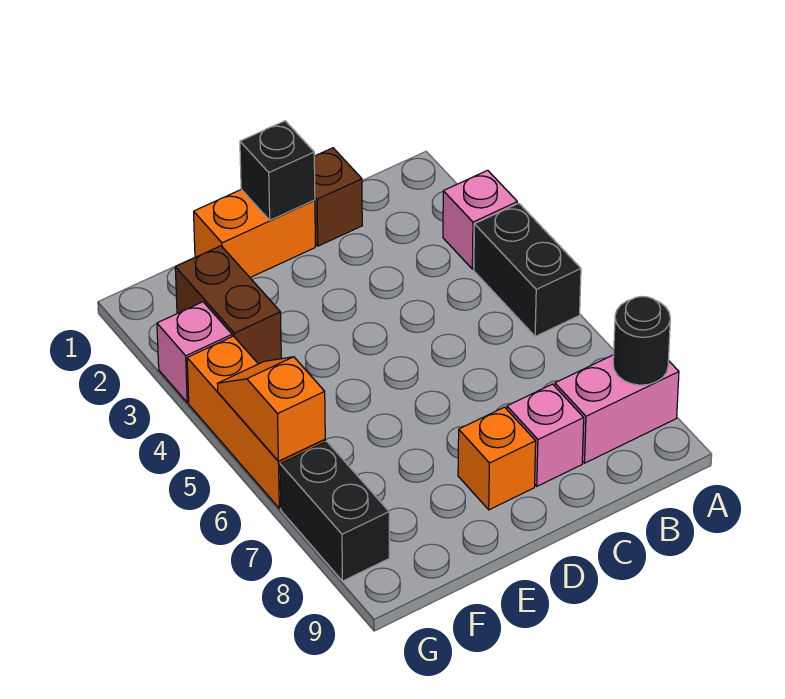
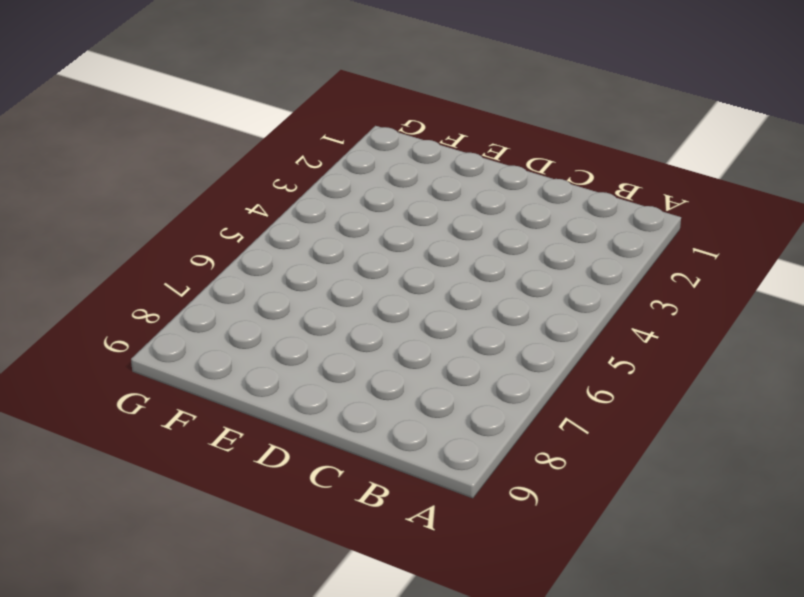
none -> pink brick A3 level 1
none -> black brick A4:A5 level 1
none -> pink brick A8:B8 level 1

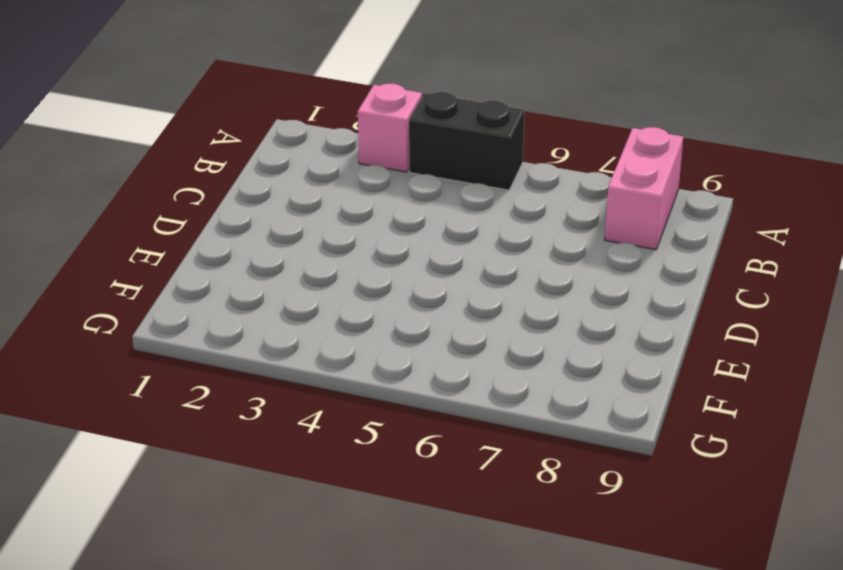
none -> brown brick C1 level 1
none -> pink brick C8 level 1
none -> orange brick D1:E1 level 1

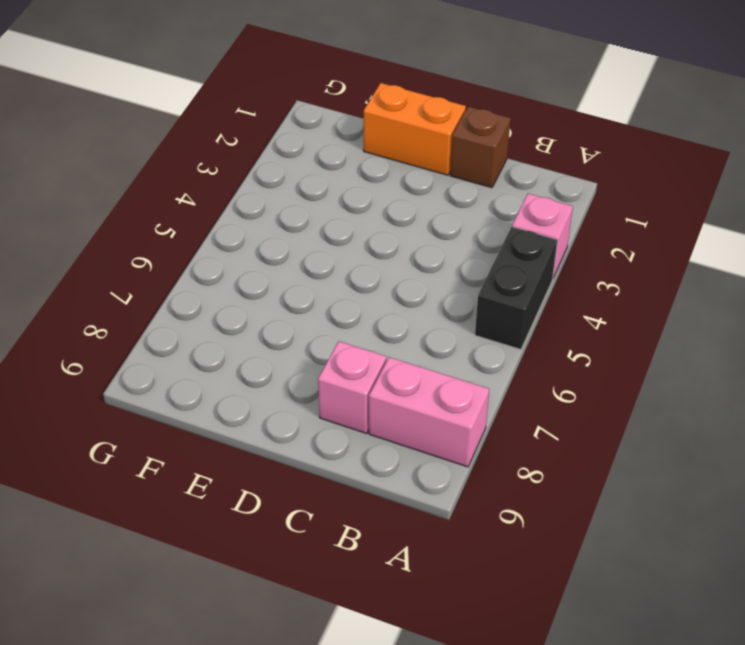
none -> orange brick D8 level 1
none -> brown brick F2:F3 level 1
none -> pink brick G3 level 1

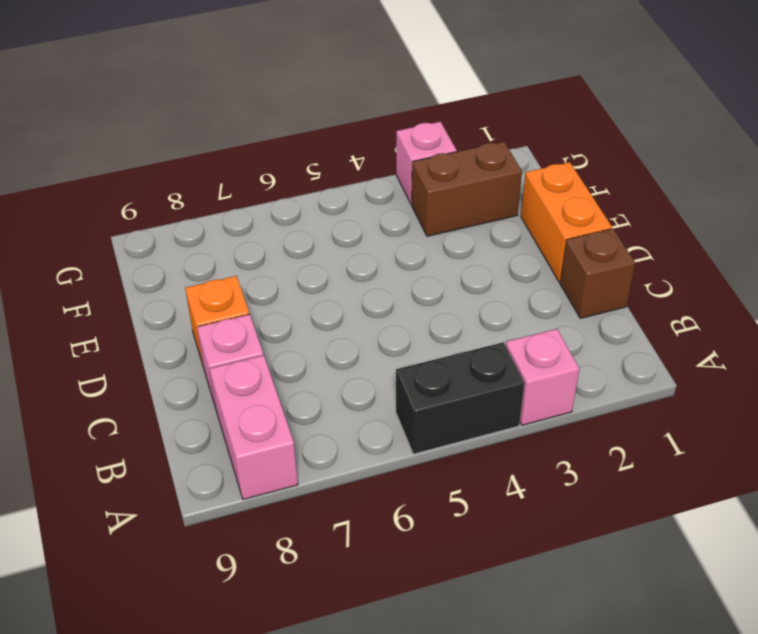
none -> orange brick G4:G6 level 1
none -> black brick G7:G8 level 1
none -> black round brick A8 level 2

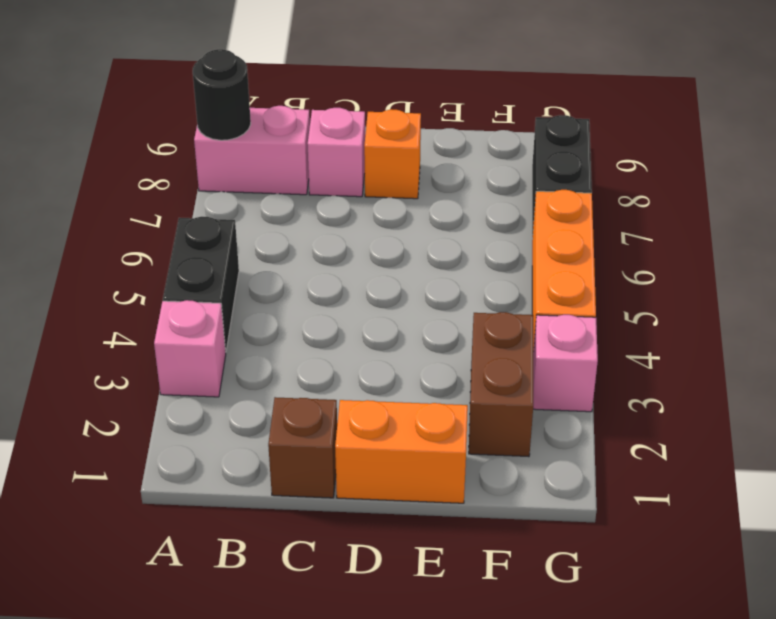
none -> black brick D1 level 2
none -> orange slope G5:G6 level 2 top 6

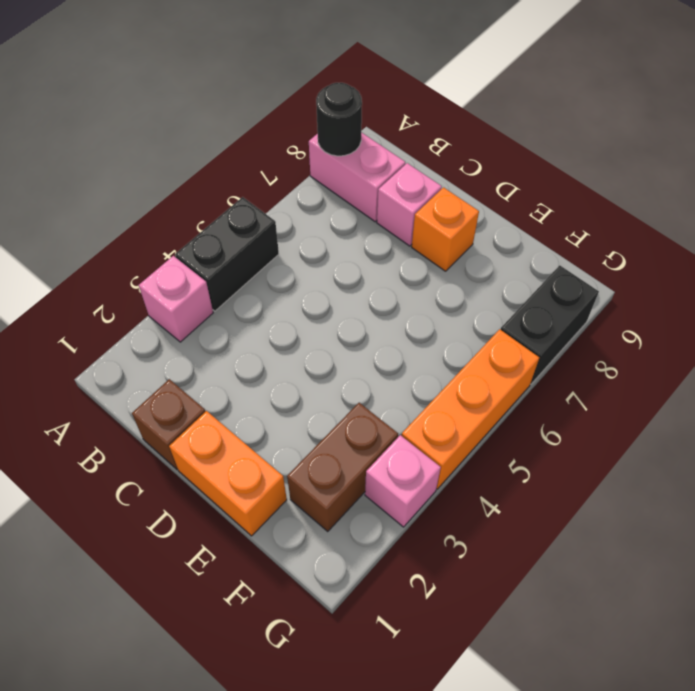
none -> black brick D1 level 2
none -> orange slope G5:G6 level 2 top 6

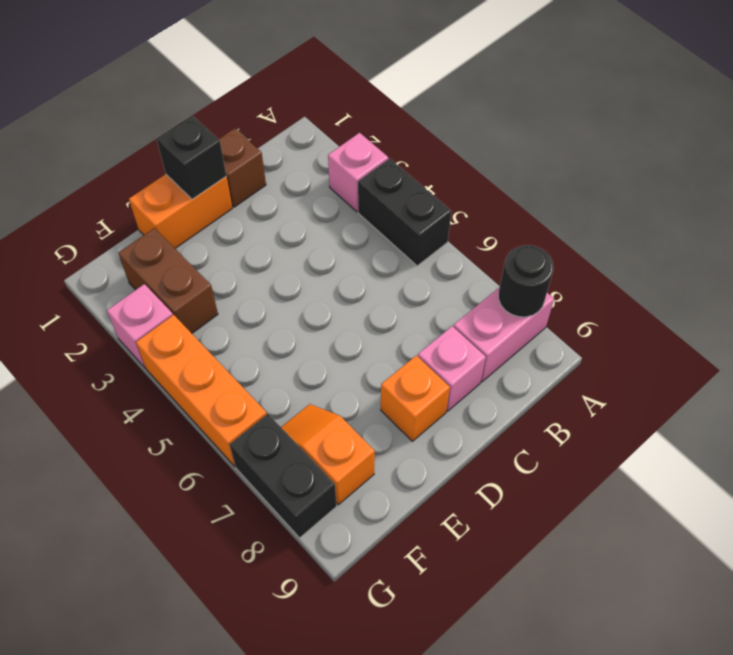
orange slope F7:F8 level 1 top 8 -> orange slope G5:G6 level 2 top 6

